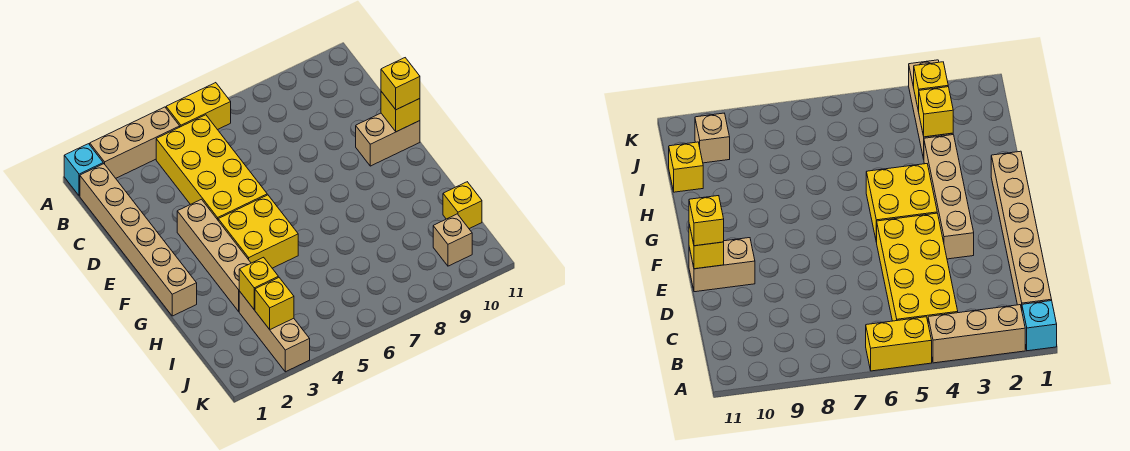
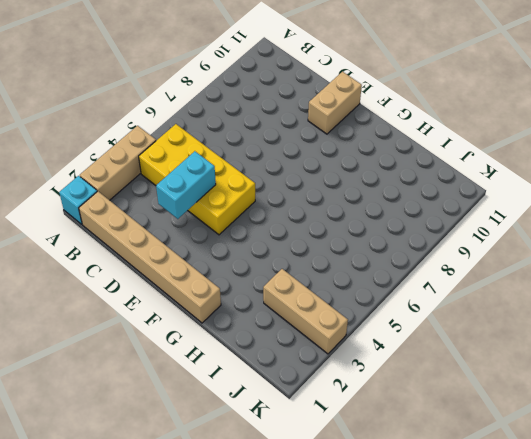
cyan brick D3:D4 level 2 -> none
none -> yellow brick A5:A6 level 1
none -> tan brick E3:H3 level 1
none -> yellow brick F4:G5 level 1

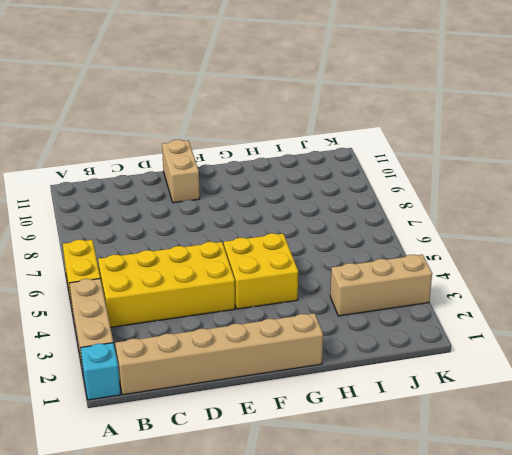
none -> tan brick E3:H3 level 1
none -> yellow brick I11 level 1
none -> tan brick J10 level 1

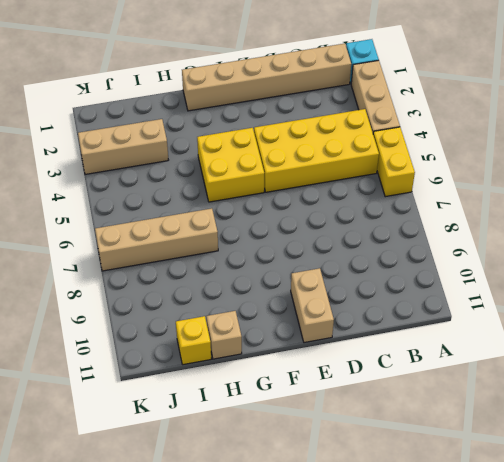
tan brick H7:K7 level 1 -> tan brick E3:H3 level 1
tan brick H11 level 1 -> tan brick J10 level 1
none -> yellow brick E11 level 2
none -> yellow brick I3 level 2
none -> yellow brick J3 level 2

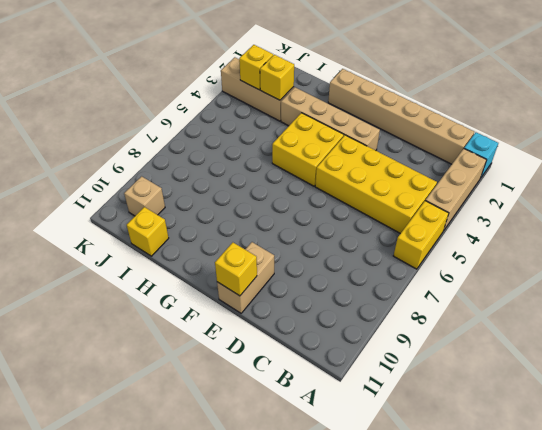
none -> yellow brick E11 level 3

